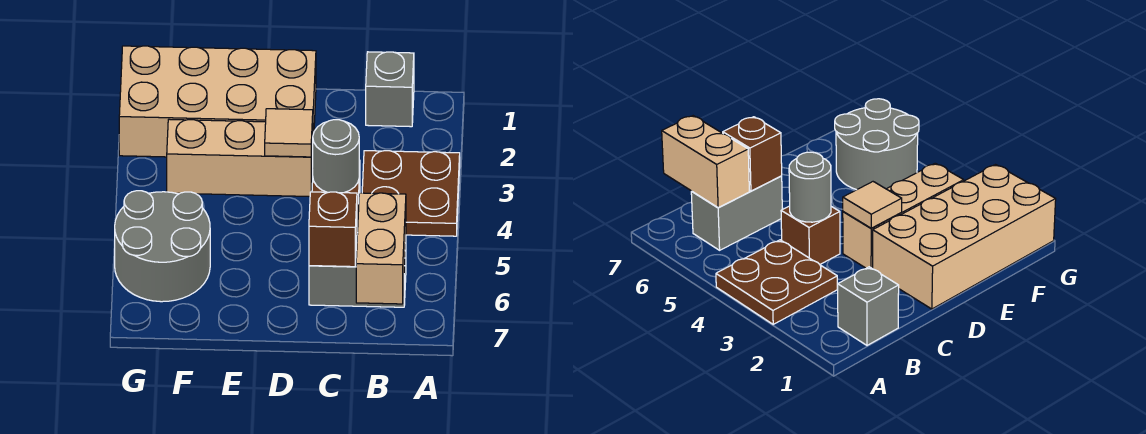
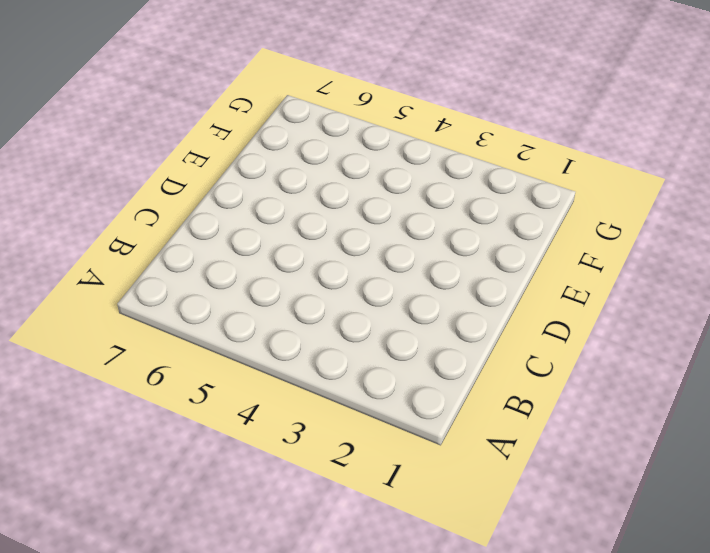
none -> brown plate A3:B4 level 1
none -> grey brick B1 level 1

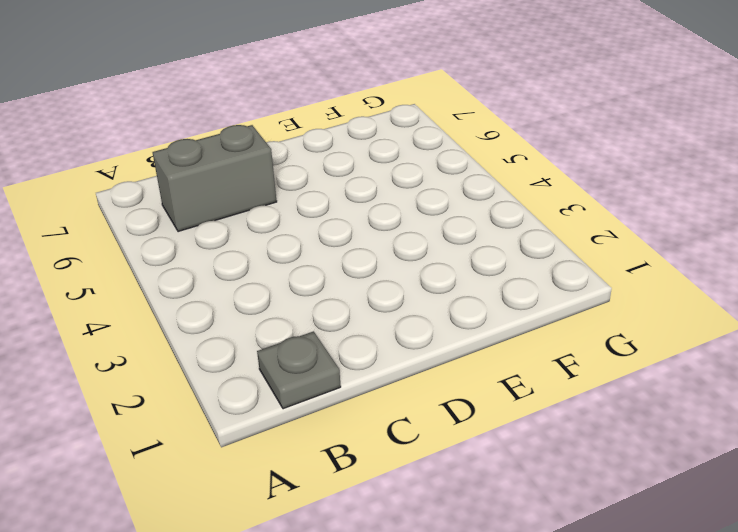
grey plate B1 level 1 -> grey brick B1 level 1
none -> brown plate A3:B4 level 1
none -> brown brick C4 level 1

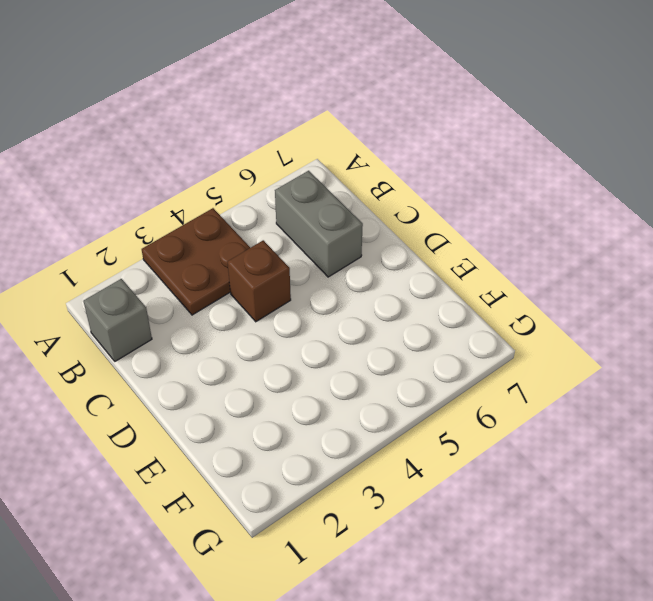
none -> tan brick D1:G2 level 1
none -> tan brick D3:F3 level 1

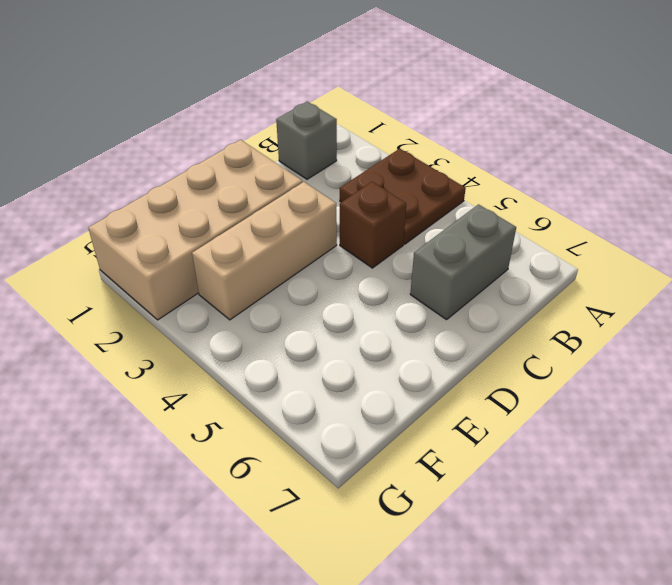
none -> grey round brick F5:G6 level 1
none -> tan brick B6:B7 level 2

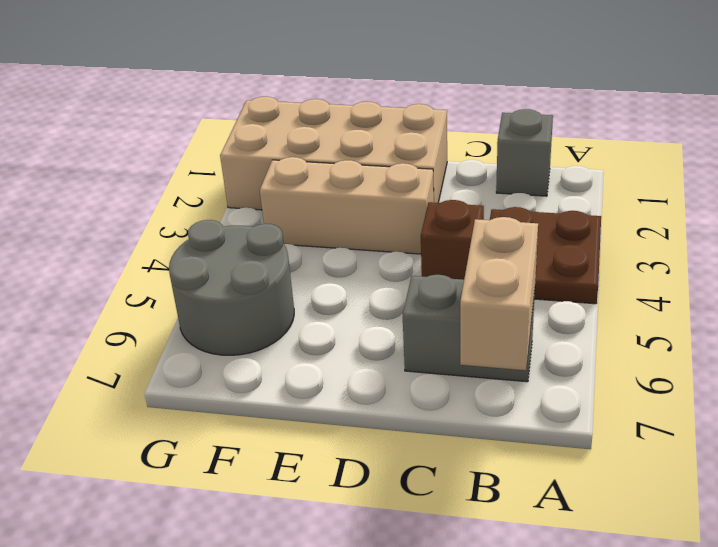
none -> grey round brick C4 level 2
none -> brown brick C6 level 2

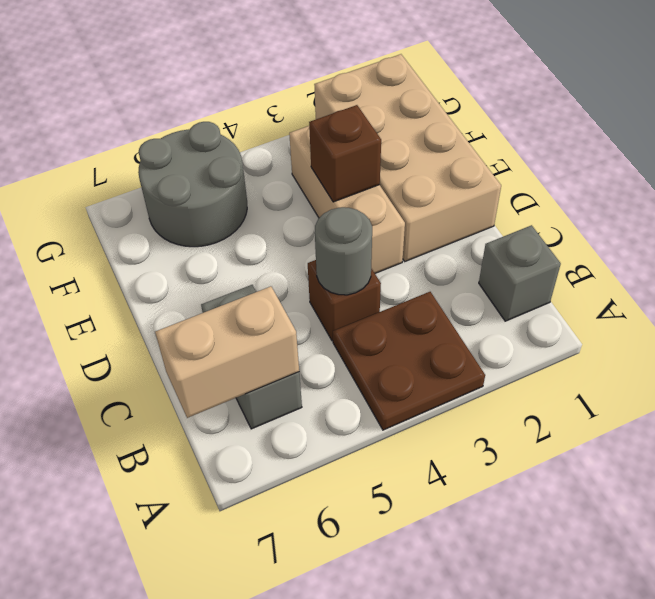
brown brick E3 level 2 -> brown brick C6 level 2
none -> tan tile D3 level 2

